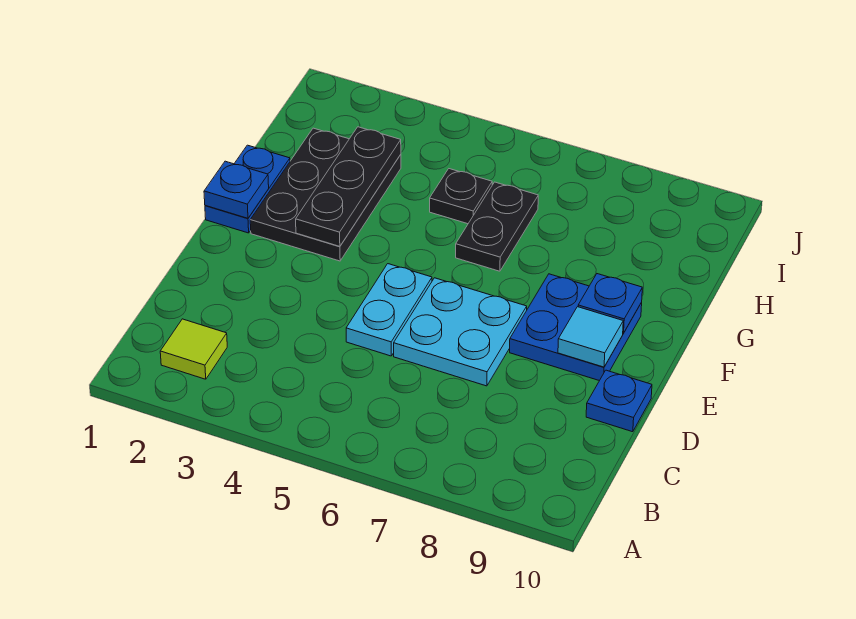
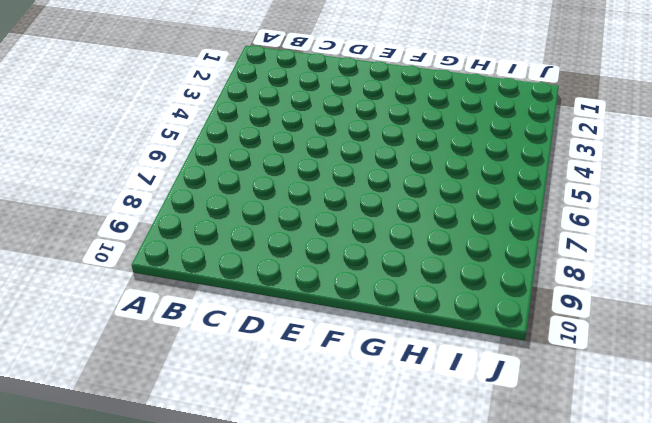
none -> lime tile B2 level 1
none -> cyan plate D5:E5 level 1
none -> cyan plate D6:E7 level 1

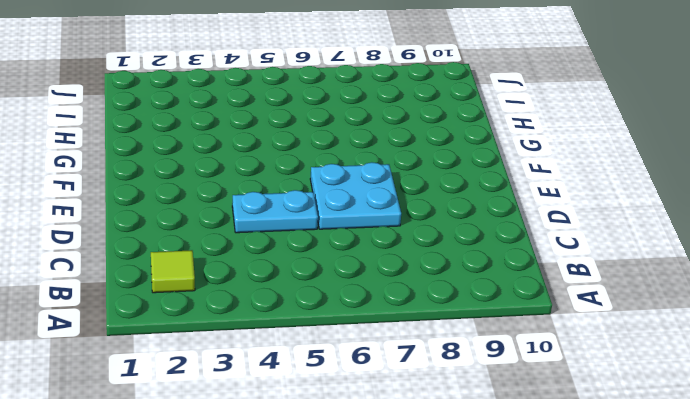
cyan plate D4:D5 level 1 -> cyan plate D5:E5 level 1
none -> blue plate D10 level 1
none -> blue plate E8:F9 level 1
none -> blue plate F1:G1 level 1

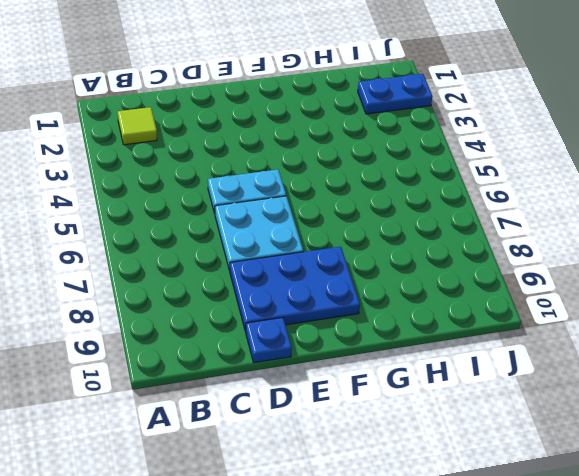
blue plate D8:F9 level 1 -> blue plate E8:F9 level 1
blue plate I2:J2 level 1 -> blue plate F1:G1 level 1
none -> black plate F2:H3 level 1
none -> black plate G6:H6 level 1
none -> black plate H5 level 1

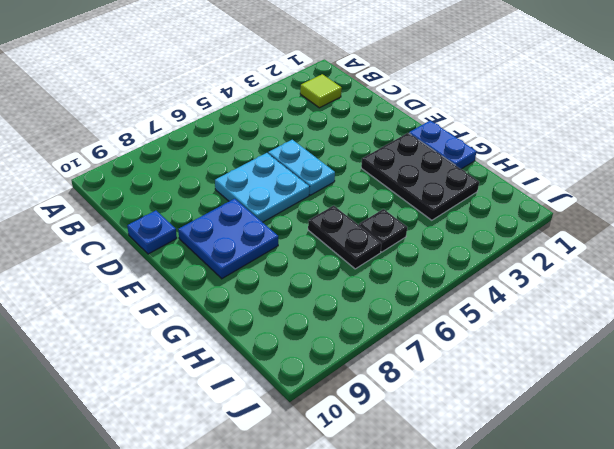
none -> cyan tile E9 level 2
none -> blue plate F1 level 2
none -> black plate F3:H3 level 2

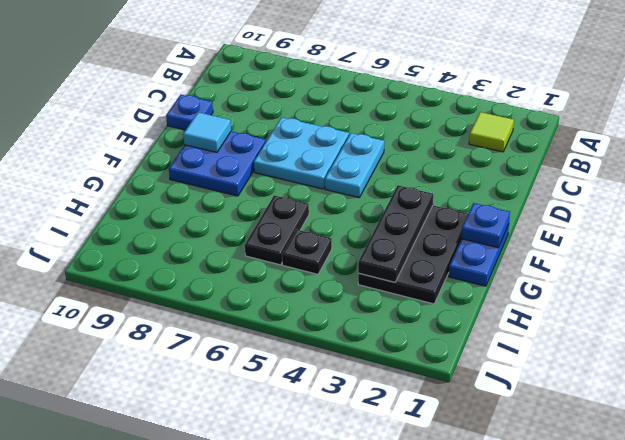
none -> blue plate F9 level 2

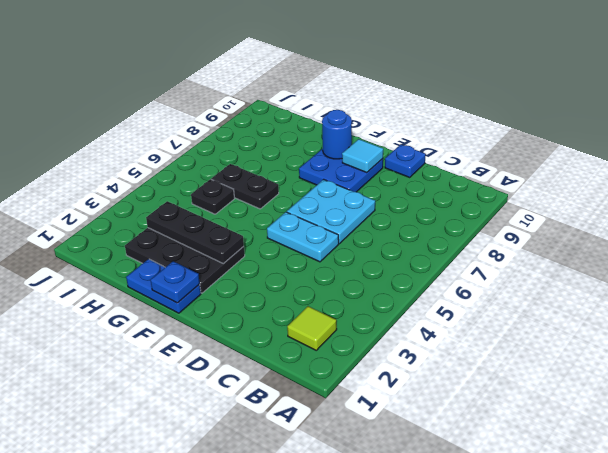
blue round brick F9 level 2 -> blue plate F9 level 2

